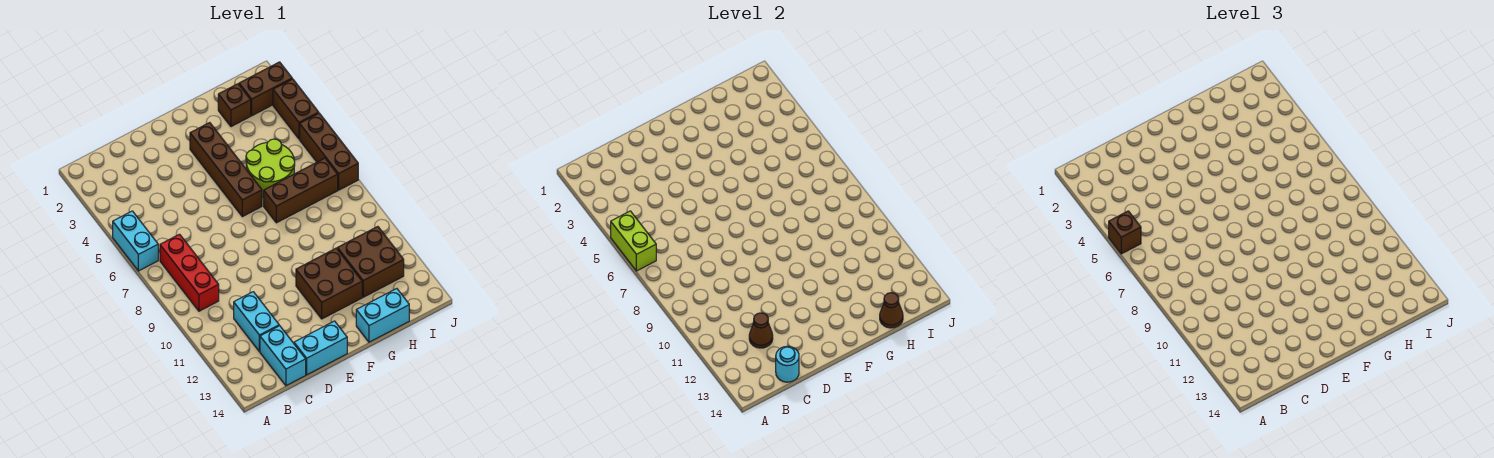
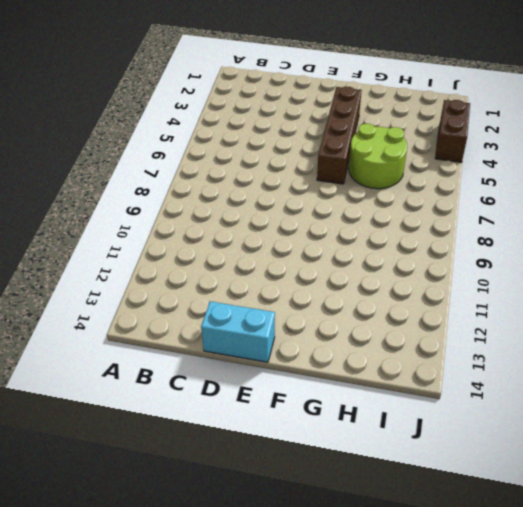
none -> cyan brick A5:A6 level 1
none -> red brick B7:B9 level 1
none -> cyan brick C11:C12 level 1

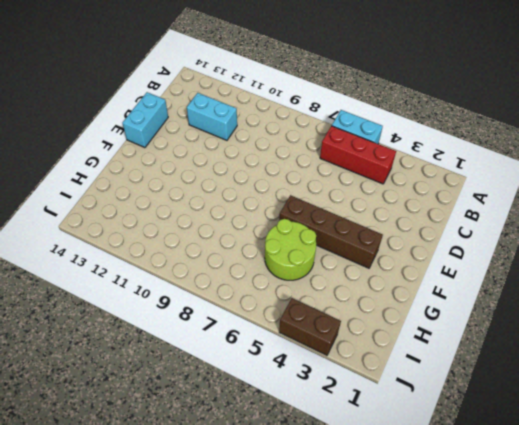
red brick B4:B6 level 1 -> red brick B7:B9 level 1
none -> cyan brick C13:C14 level 1
none -> brown brick F11:G12 level 1
none -> brown brick G7:I7 level 1

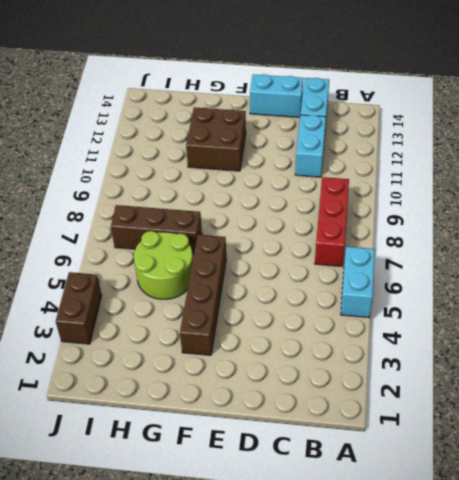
none -> cyan brick G14:H14 level 1
none -> brown brick H2 level 1
none -> brown brick H11:I12 level 1

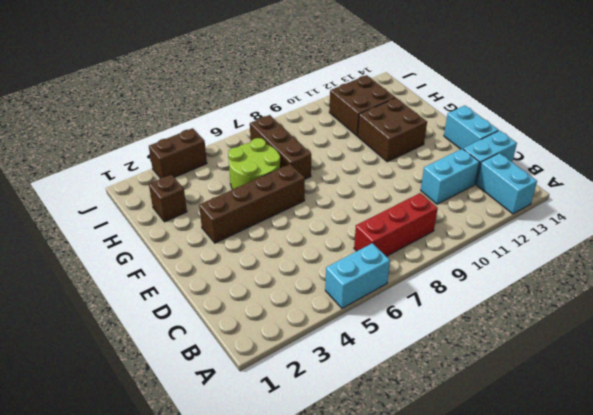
cyan brick A13:B13 level 1 -> cyan brick G14:H14 level 1
none -> brown brick I2:J2 level 1
none -> brown brick J5:J7 level 1
none -> lime brick A5:A6 level 2

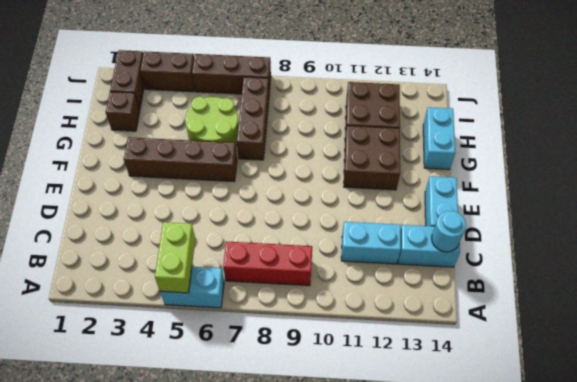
lime brick A5:B5 level 2 -> lime brick A5:A6 level 2
none -> brown cone C12 level 2
none -> brown cone H14 level 2
none -> brown brick A5 level 3

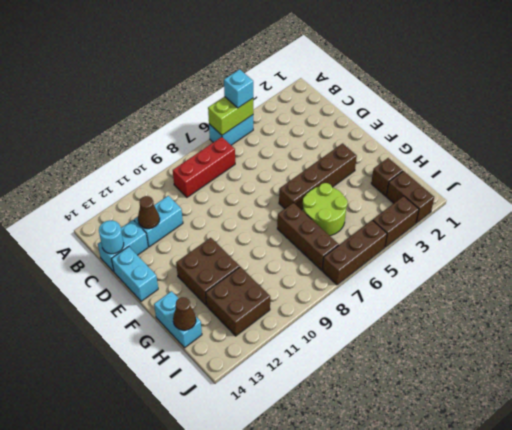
cyan brick A5 level 3 -> brown brick A5 level 3

